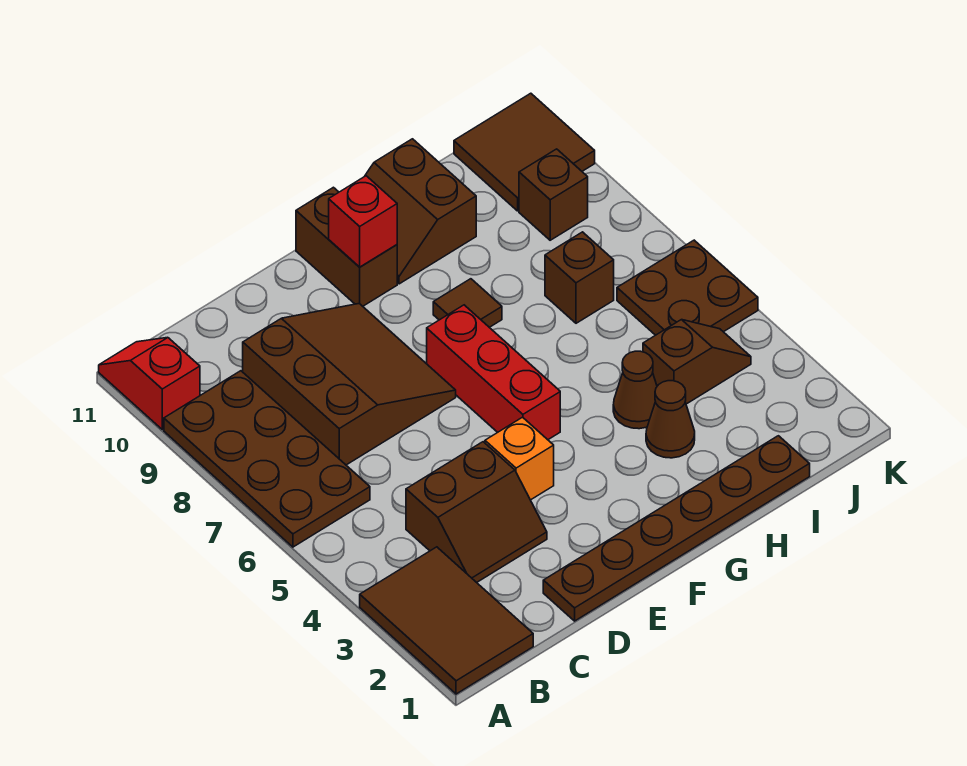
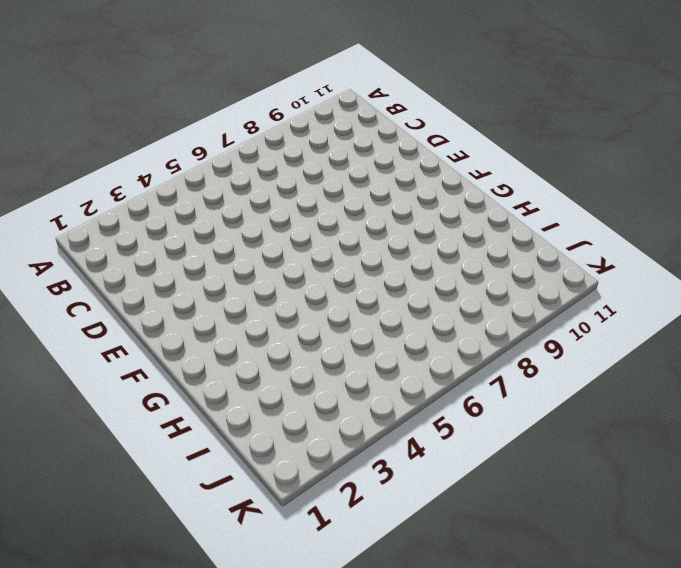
none -> brown tile A1:B3 level 1
none -> brown plate A6:B9 level 1
none -> red slope A10:A11 level 1 top 10

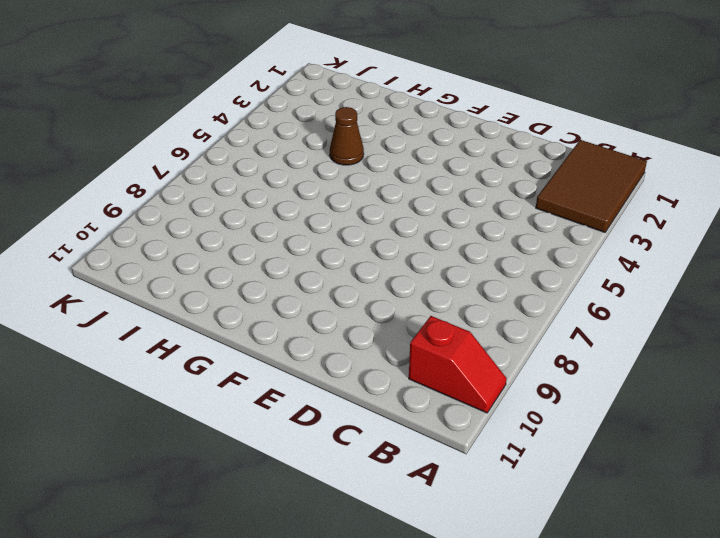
red slope A10:B10 level 1 top B -> red slope A10:A11 level 1 top 10
none -> brown plate A6:B9 level 1
none -> brown slope C3:D4 level 1 top 4
none -> brown slope C7:E9 level 1 top C

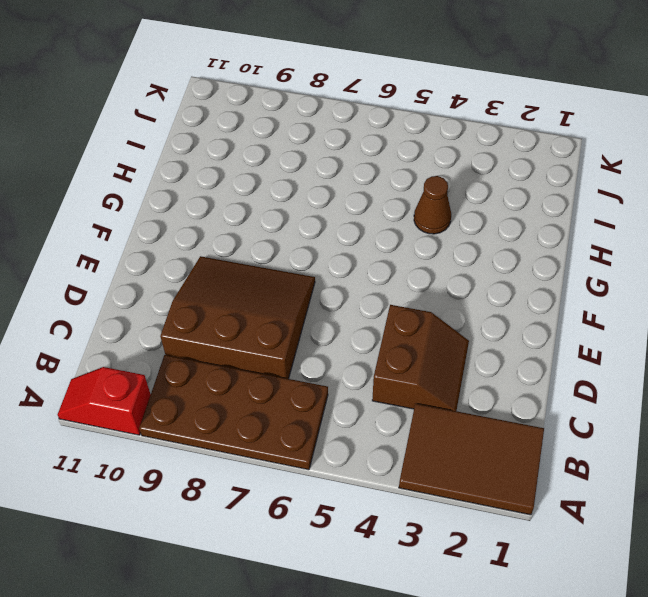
none -> brown plate D1:I1 level 1
none -> orange brick E4 level 1
none -> red brick F5:F7 level 1

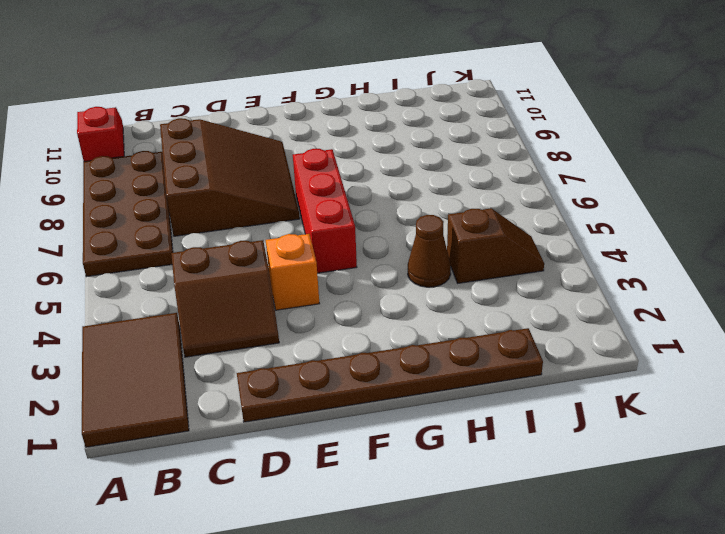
none -> brown brick F10:F11 level 1
none -> brown tile G8 level 1
none -> brown slope G10:H11 level 1 top H

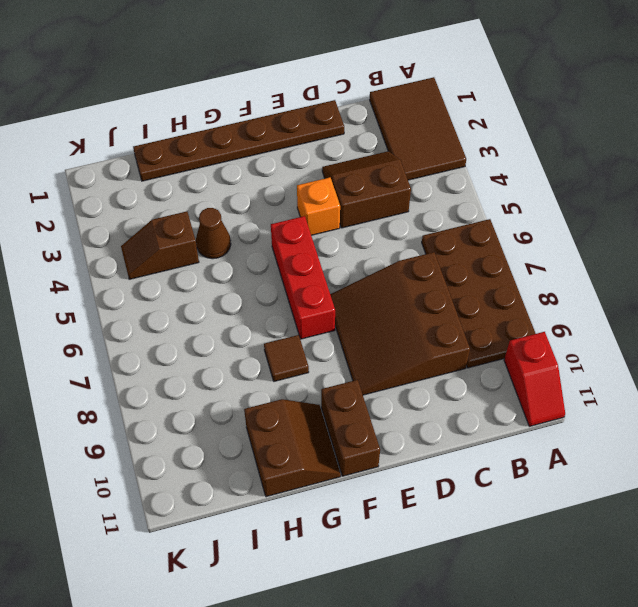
none -> brown cone H3 level 1
none -> brown brick I7 level 1
none -> brown plate J5:K6 level 1

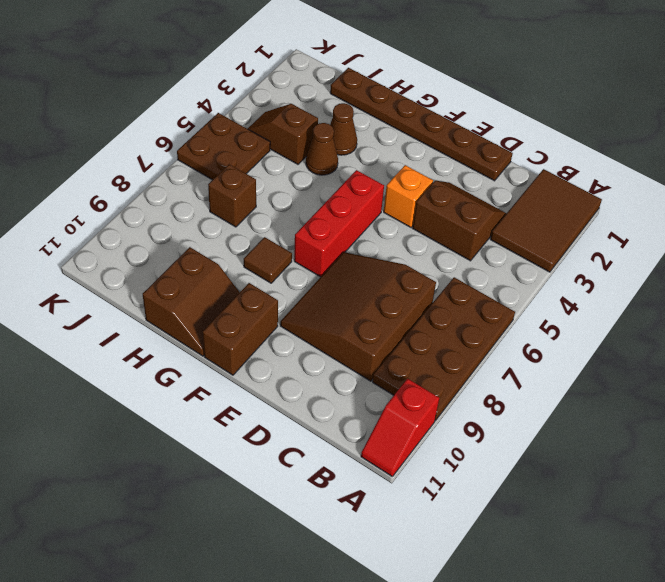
none -> brown brick J9 level 1
none -> brown tile J10:K11 level 1
none -> red brick F10 level 2

